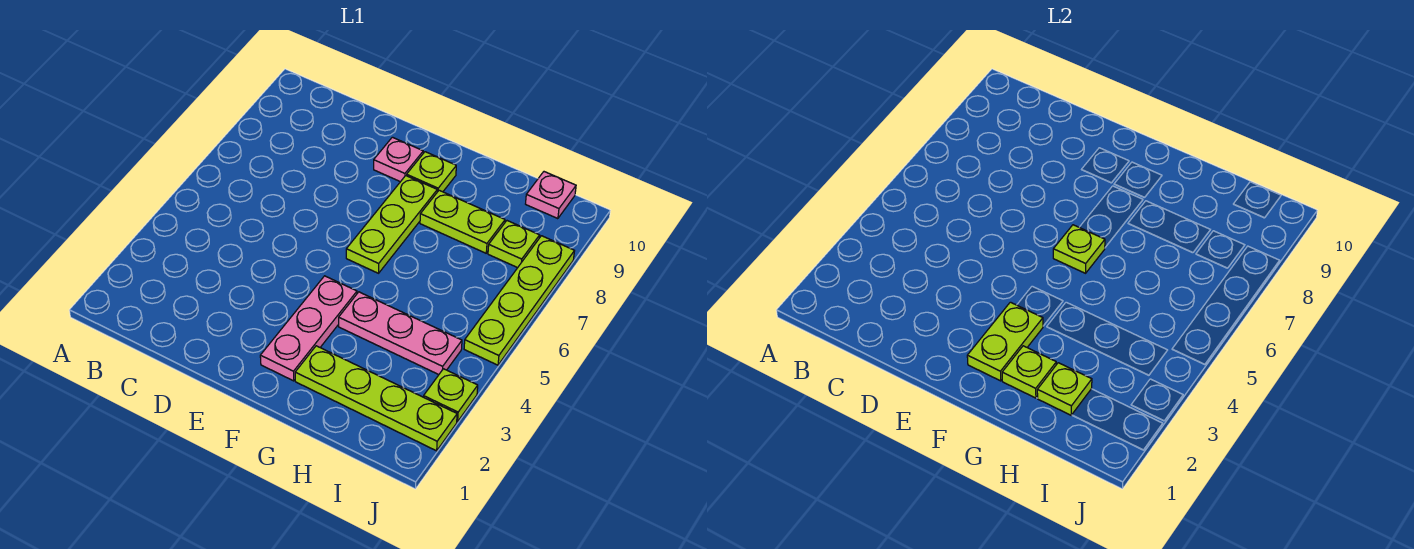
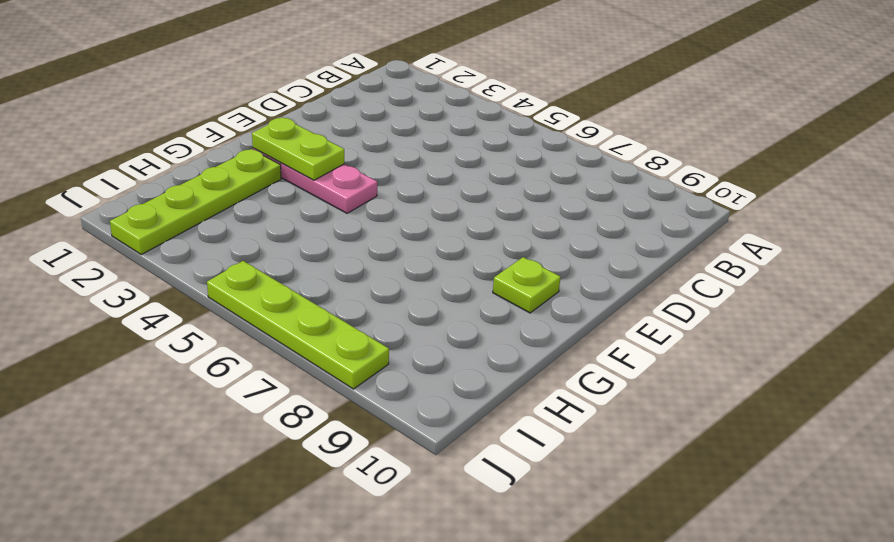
none -> pink plate E9 level 1
none -> lime plate F6:F8 level 1
none -> pink plate G4:I4 level 1

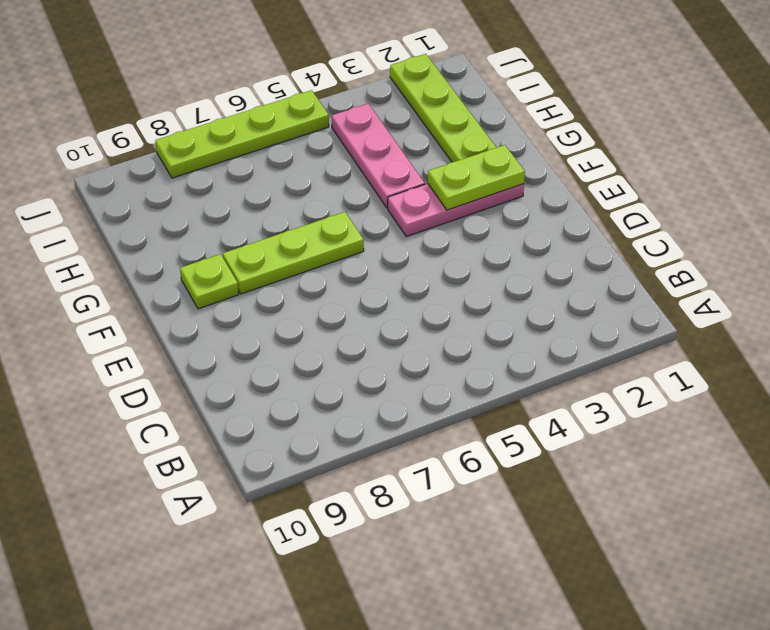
none -> pink plate E9 level 1
none -> lime plate G8:H8 level 1
none -> lime plate I8 level 1

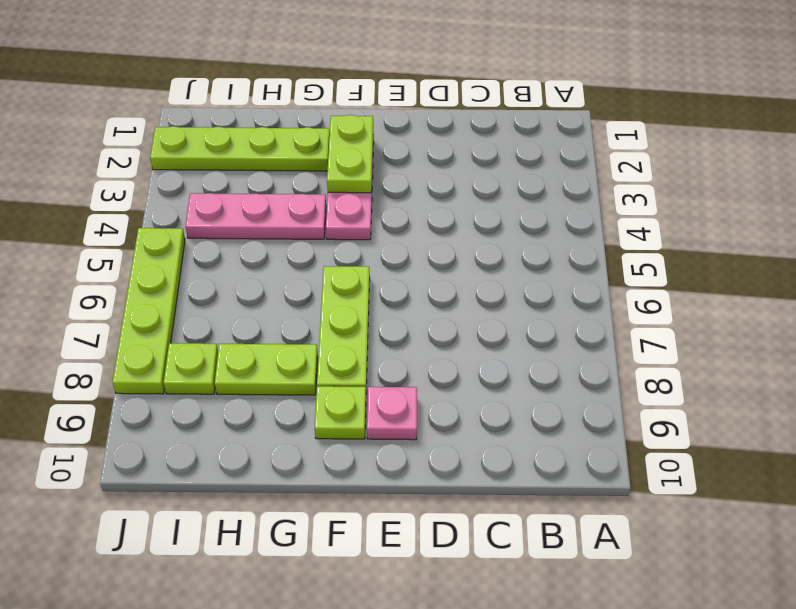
none -> pink plate I10 level 1
none -> lime plate J3 level 1
none -> lime plate F6 level 2

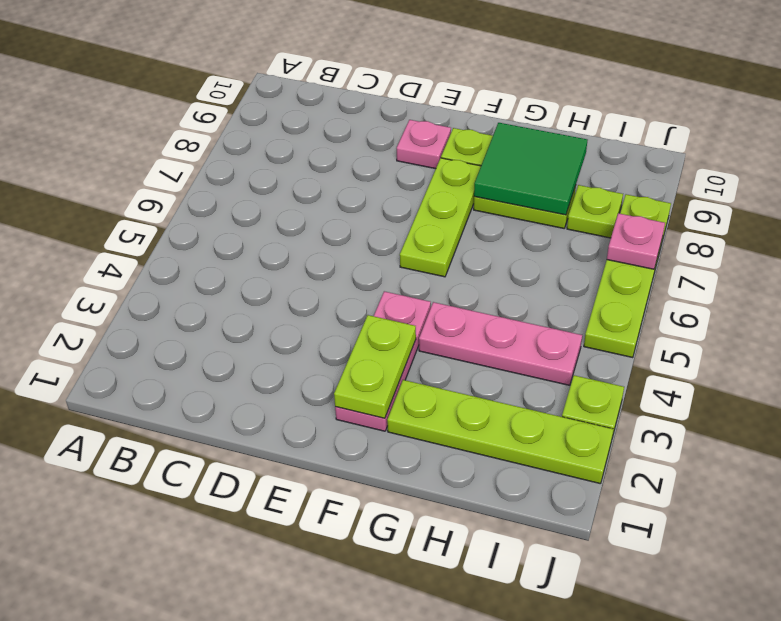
green tile G8:H9 level 2 -> none
pink plate J7 level 2 -> pink plate I10 level 1
none -> lime plate F6 level 2
none -> lime plate G2 level 2
none -> lime plate H2 level 2

